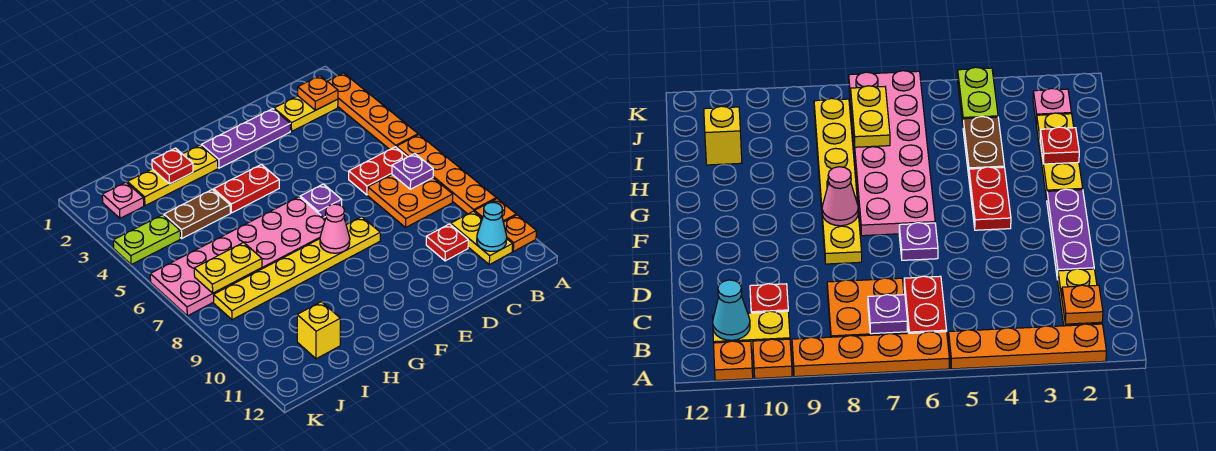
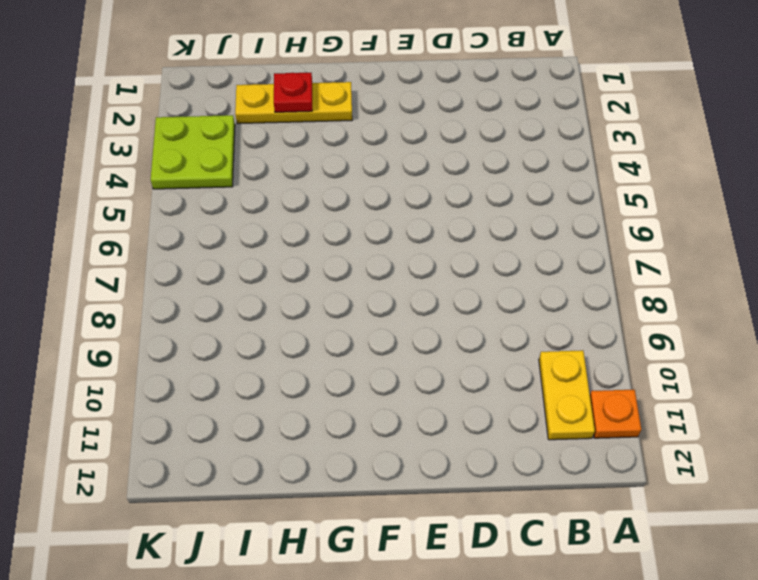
lime plate J3:K4 level 1 -> lime plate J4:K4 level 1
none -> orange plate A2:A5 level 1
none -> orange plate A6:A9 level 1
none -> orange plate A10 level 1

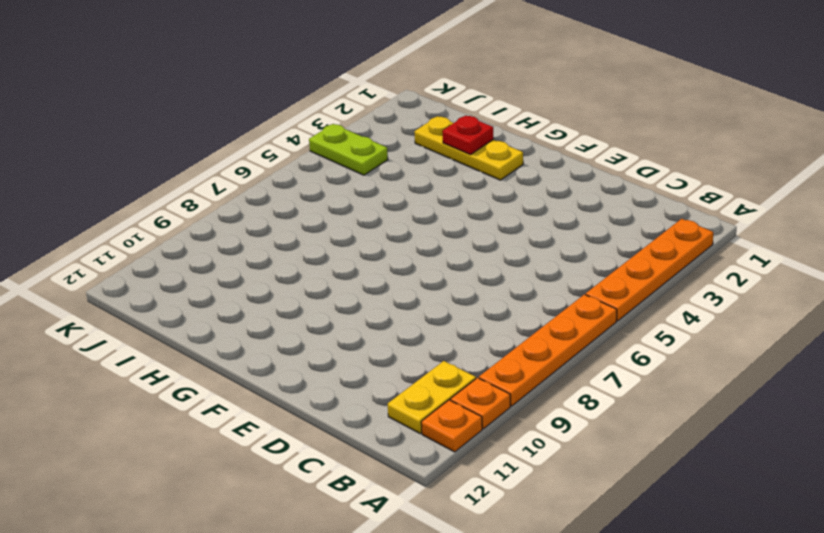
none -> yellow plate B2:C2 level 1
none -> red plate B6:C6 level 1
none -> orange plate B7:C8 level 1

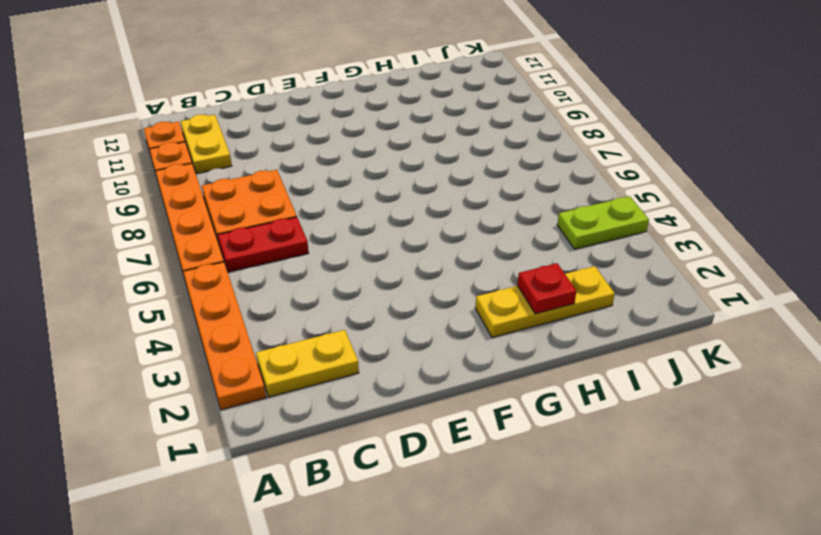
none -> red plate C10 level 1
none -> purple plate D2:F2 level 1
none -> purple plate E6 level 1

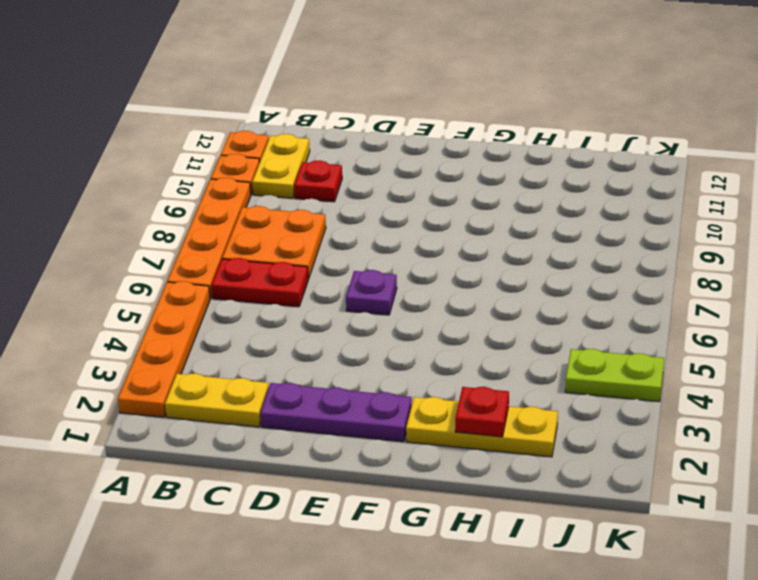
none -> yellow plate E8:J8 level 1
none -> red plate F4:G4 level 1
none -> pink plate F6:K7 level 1

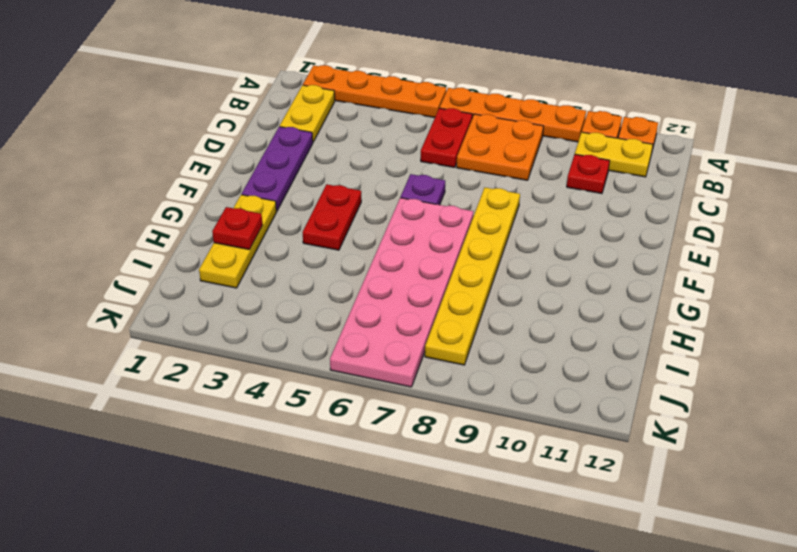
none -> brown plate H4:I4 level 1
none -> yellow brick I11 level 1
none -> pink plate J2 level 1

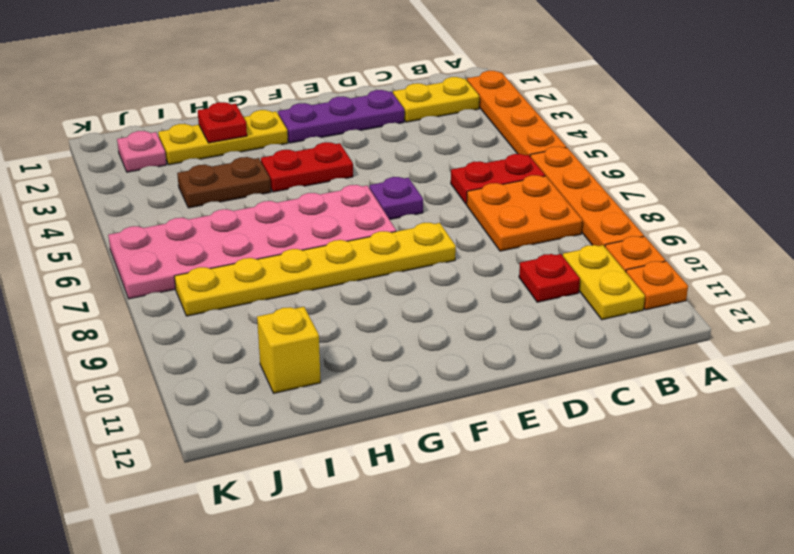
none -> lime plate J4:K4 level 1
none -> orange plate B2 level 2
none -> purple plate B7 level 2

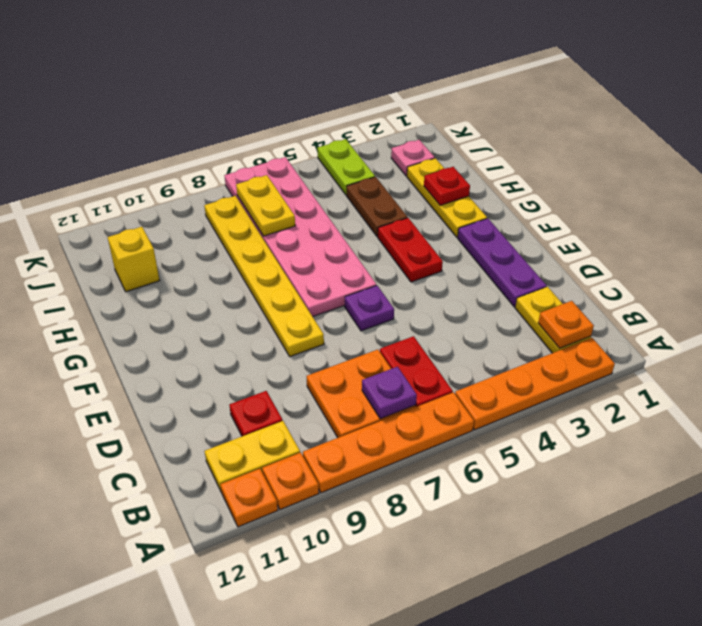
none -> cyan cone B11 level 2
none -> pink cone F8 level 2

